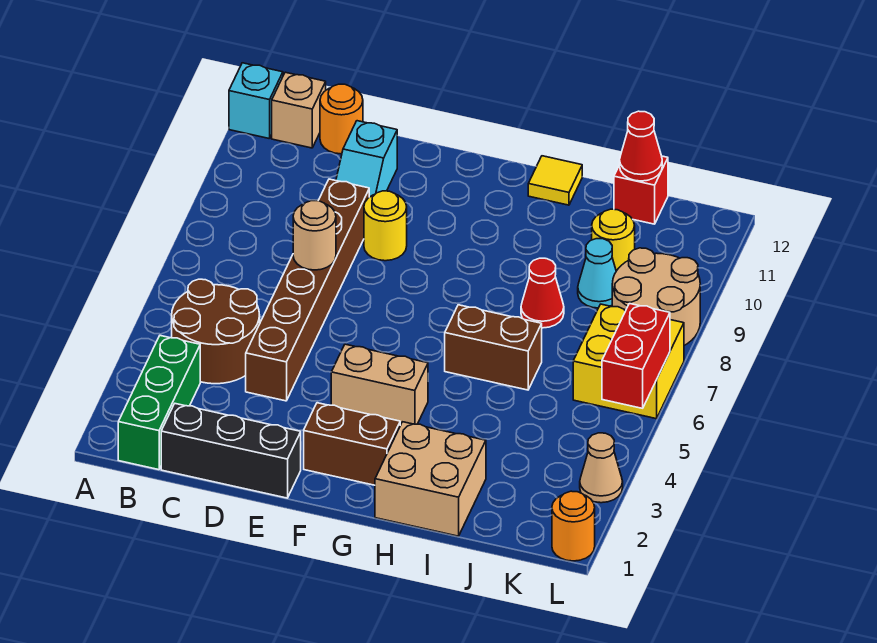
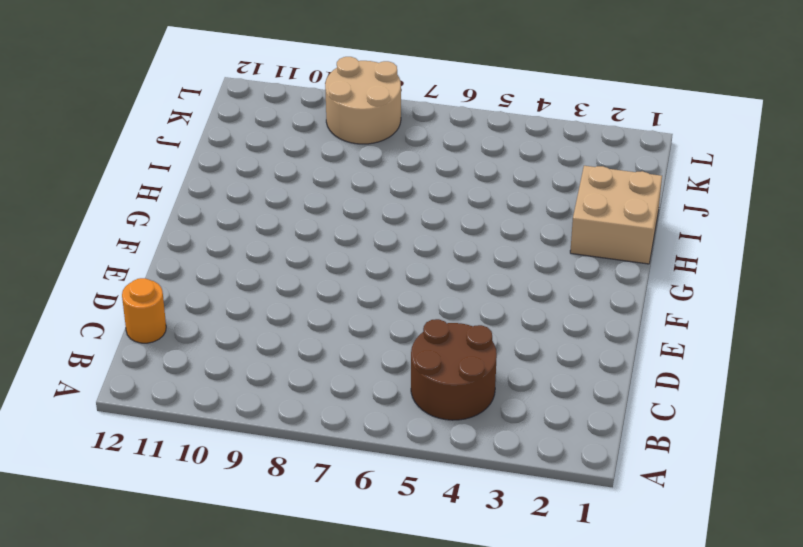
none -> cyan brick A12 level 1
none -> green brick B1:B3 level 1
none -> tan brick B12 level 1

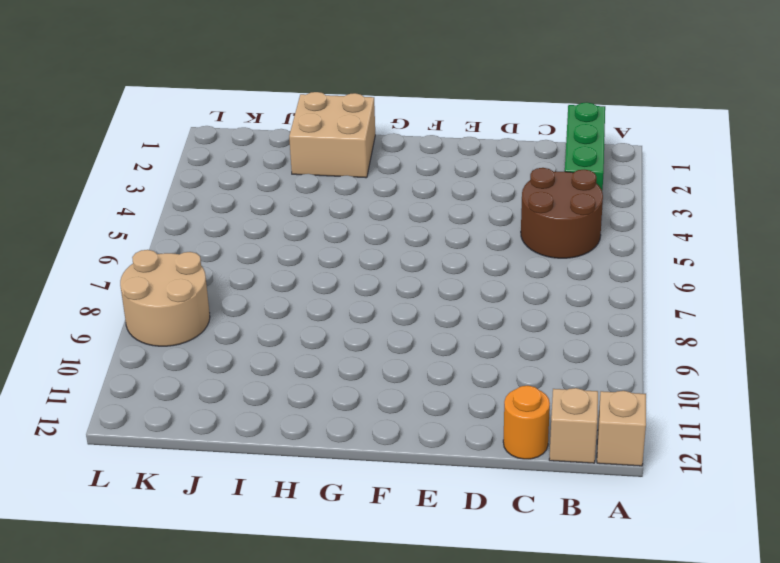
tan brick A12 level 1 -> cyan brick A12 level 1
none -> black brick C1:E1 level 1
none -> brown brick D4:D9 level 1
none -> cyan slope D10:D11 level 1 top 11

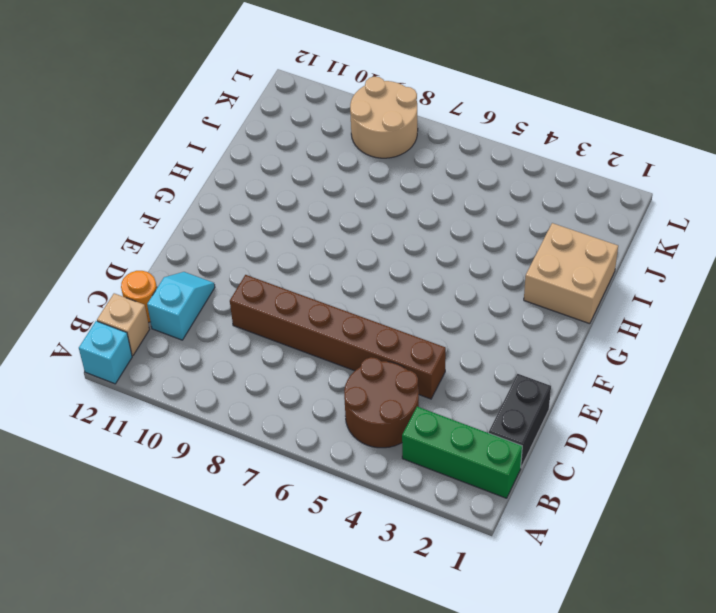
black brick C1:D1 level 1 -> black brick C1:E1 level 1
cyan slope C11:D11 level 1 top C -> cyan slope D10:D11 level 1 top 11
none -> yellow round brick E9 level 1
none -> brown brick F2:G2 level 1
none -> tan brick F4:G4 level 1

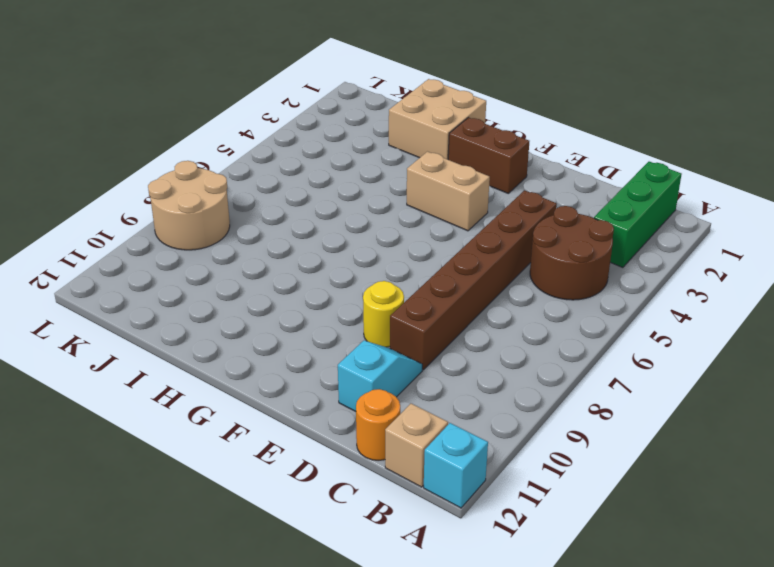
none -> black brick C1:E1 level 1
none -> brown brick H6:I6 level 1
none -> yellow tile H12 level 1

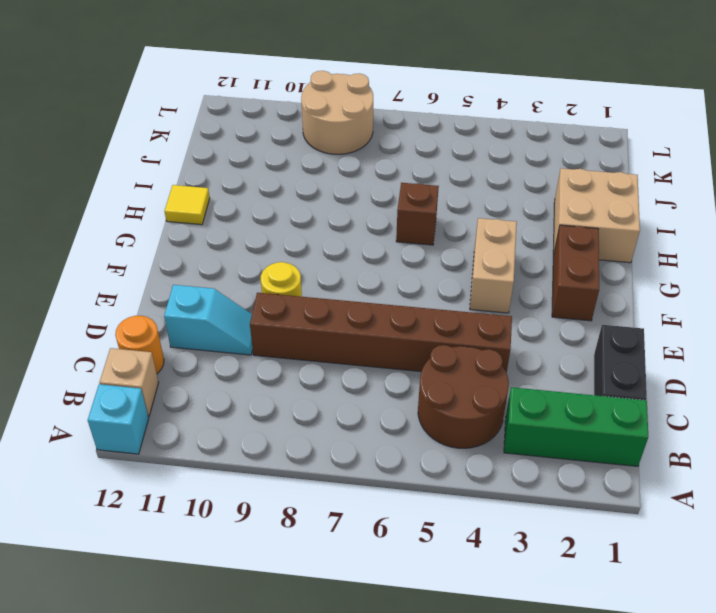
black brick C1:D1 level 1 -> black brick C1:E1 level 1
brown brick H6 level 1 -> brown brick H6:I6 level 1
none -> red cone I8 level 1
none -> cyan cone J9 level 1
none -> yellow round brick J10 level 1

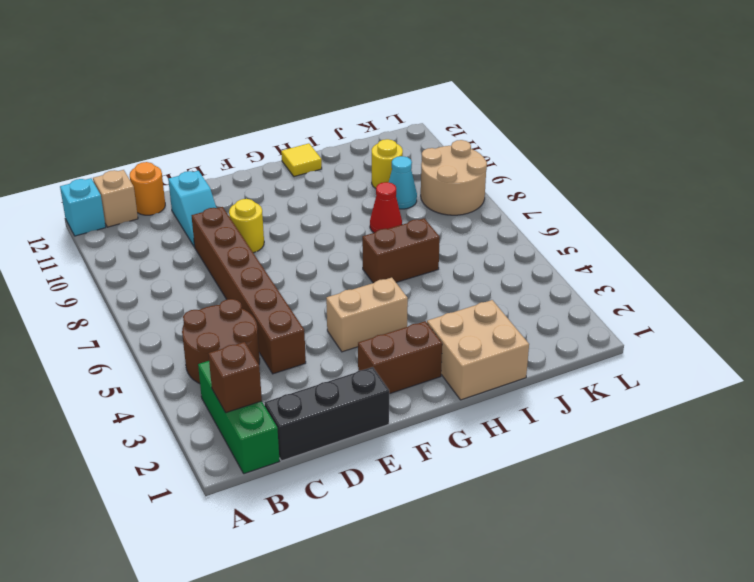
brown brick B2 level 2 -> none
none -> red brick J12 level 1
none -> yellow brick K6:L7 level 1
none -> orange round brick L1 level 1

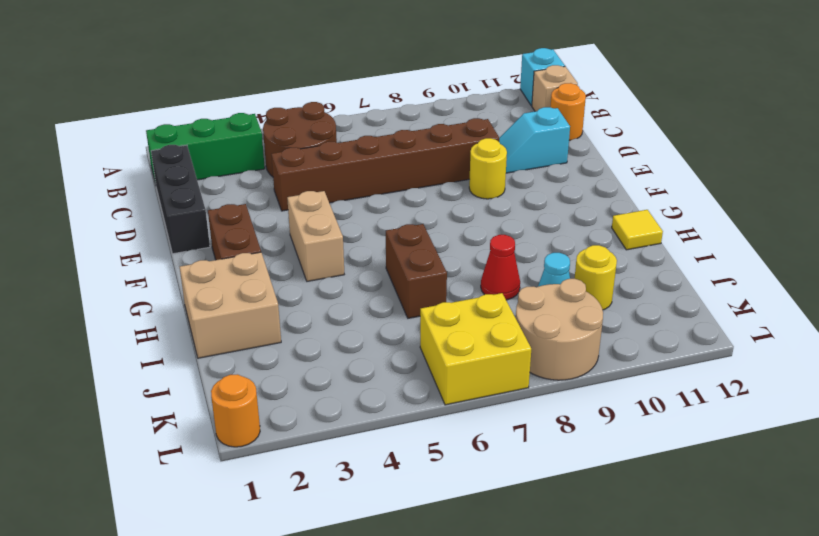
none -> red brick J12 level 1
none -> tan cone L3 level 1
none -> tan round brick D7 level 2

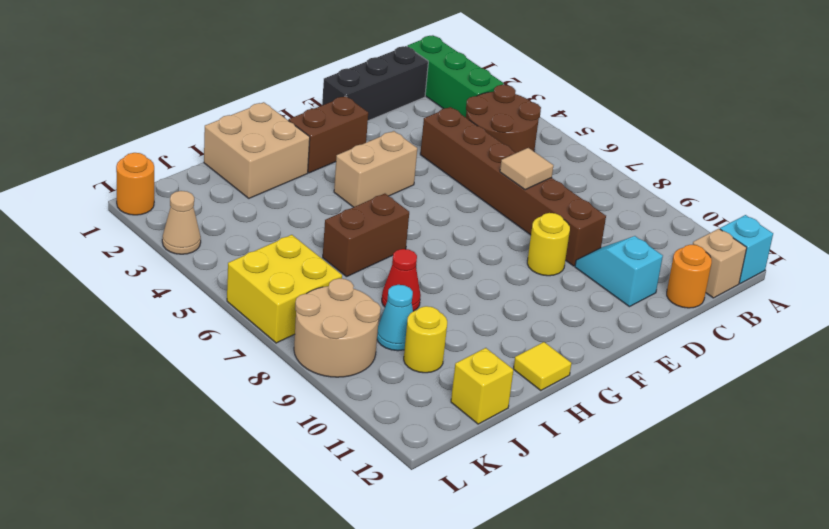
tan tile D7 level 2 -> tan round brick D7 level 2
yellow brick J12 level 1 -> red brick J12 level 1
none -> red cone J12 level 2
none -> red brick L5:L6 level 2

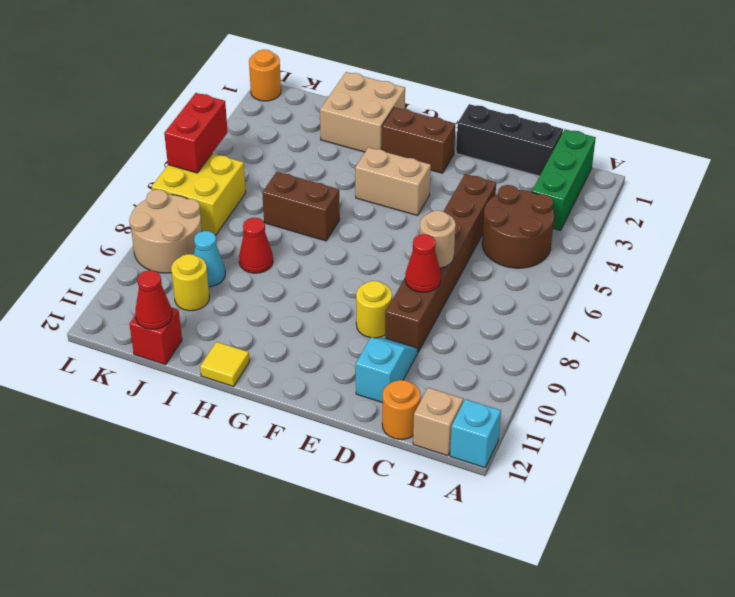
red cone D8 level 2 -> none
none -> tan cone L3 level 1

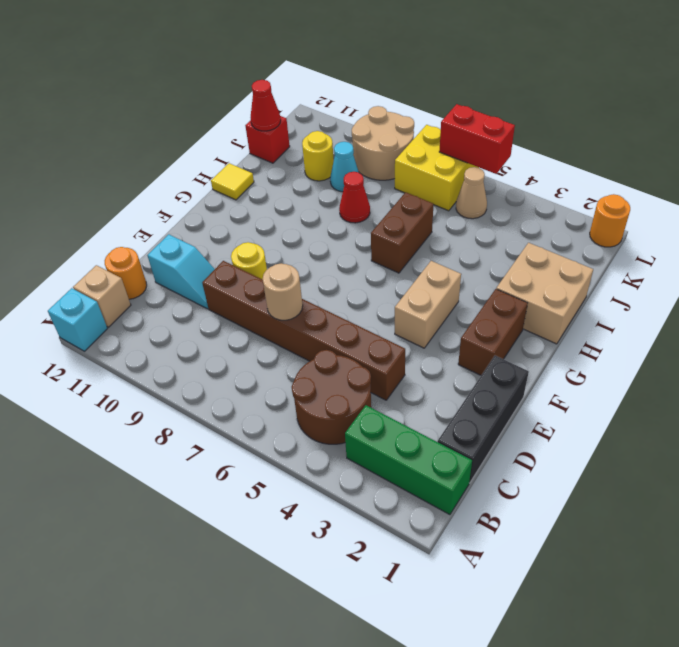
tan cone K5 level 1 -> tan cone L3 level 1

